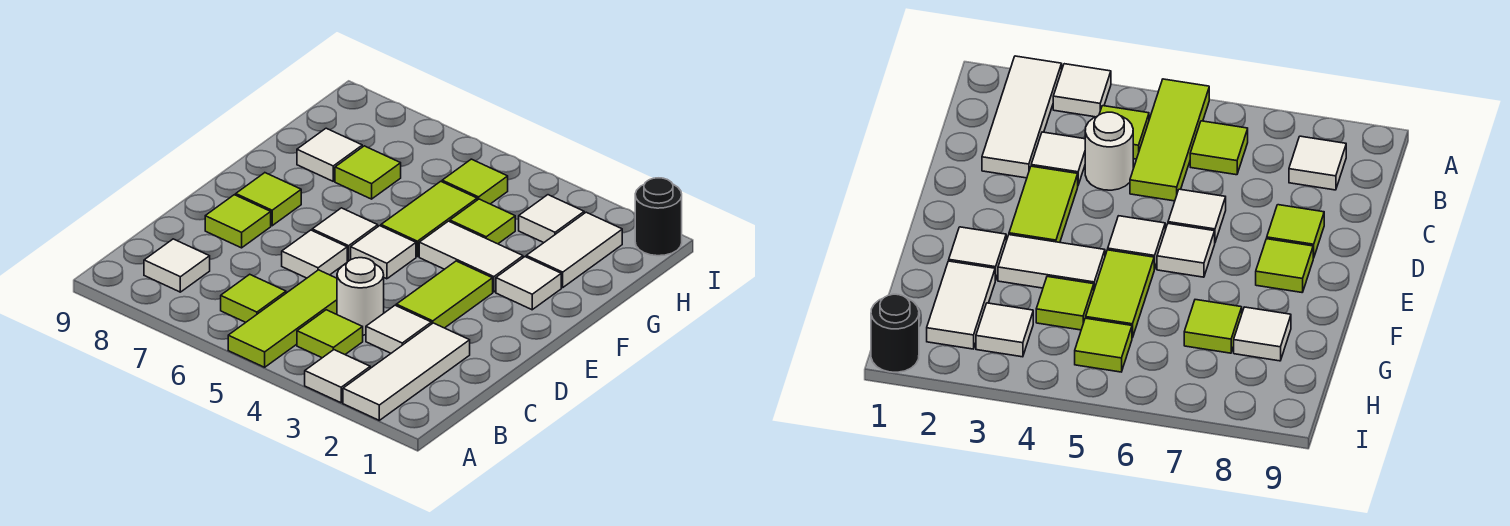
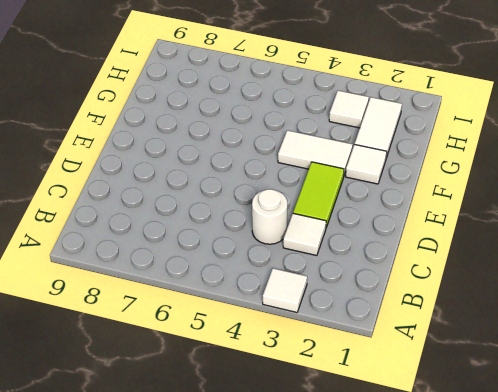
none -> white tile A2:C2 level 1
none -> lime tile A5:C5 level 1
none -> lime tile B4 level 1

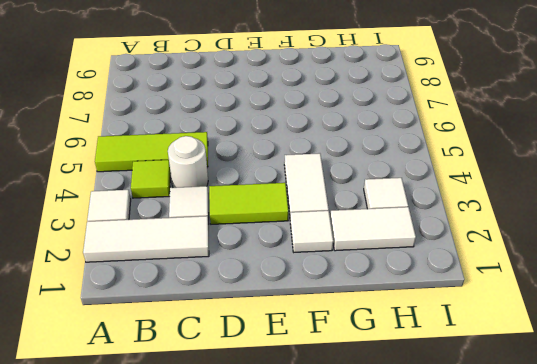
none -> lime tile B6 level 1
none -> white tile B8 level 1
none -> white tile D6 level 1

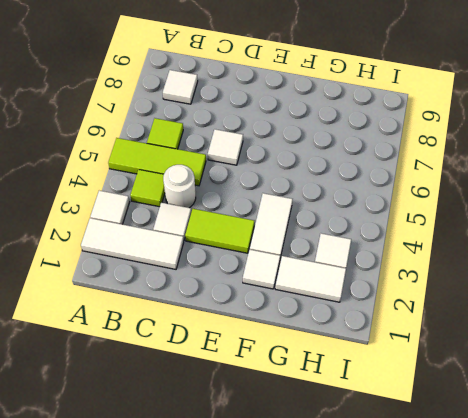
none -> lime tile D8 level 1
none -> white tile E5 level 1
none -> white tile E6 level 1

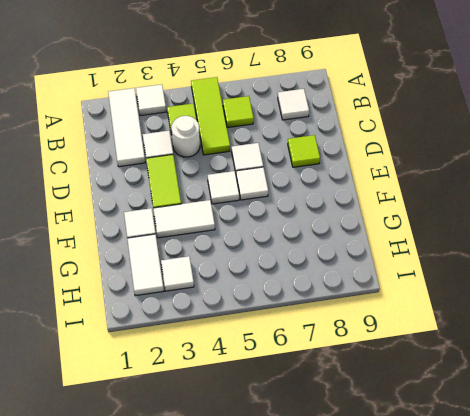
none -> lime tile E8 level 1
none -> lime tile F5:G5 level 1
none -> lime tile G4 level 1

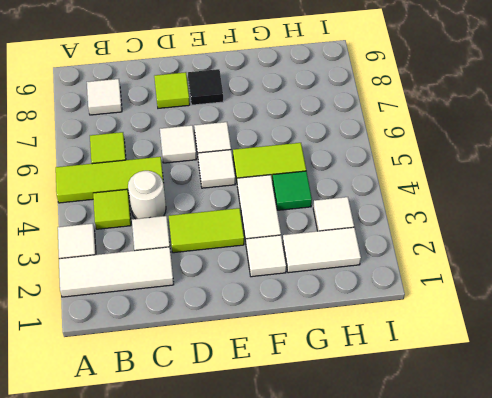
black tile E8 level 1 -> lime tile E8 level 1
green tile G4 level 1 -> lime tile G4 level 1
none -> lime tile G7 level 1
none -> white tile G8 level 1
none -> lime tile H5 level 1

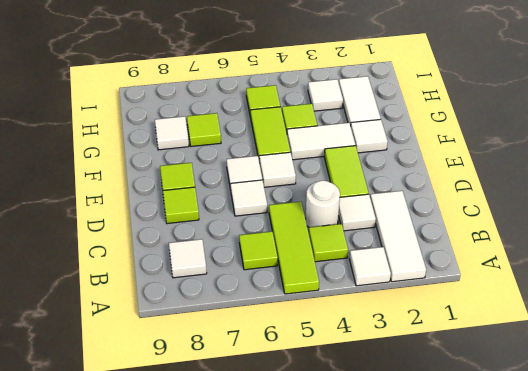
none -> black round brick I1 level 1

